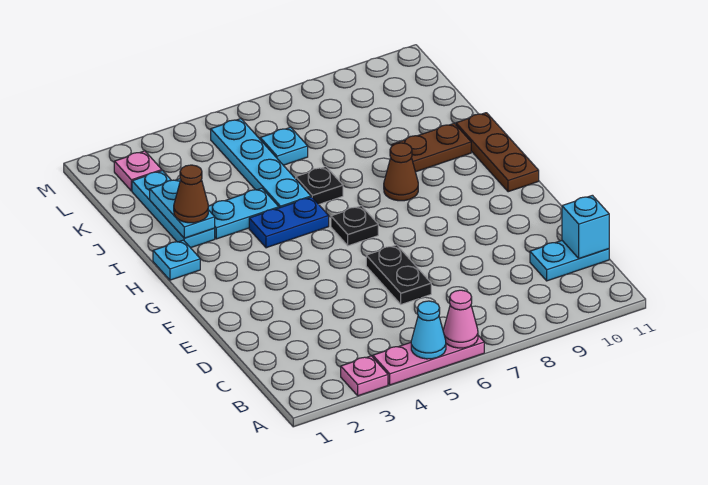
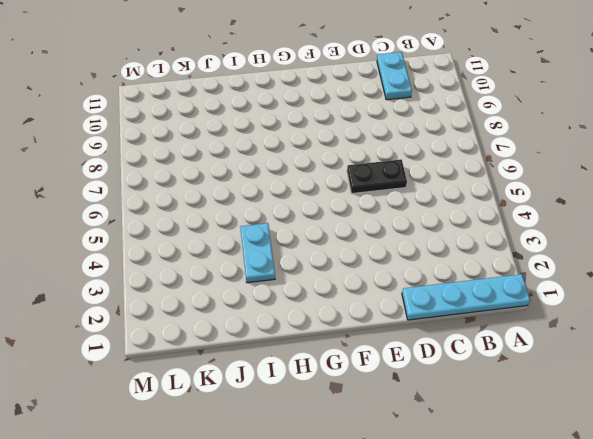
cyan plate A1:D1 level 1 -> cyan plate I5:L5 level 1
none -> pink plate A3 level 1
none -> pink plate A4:A6 level 1
none -> black plate G6 level 1

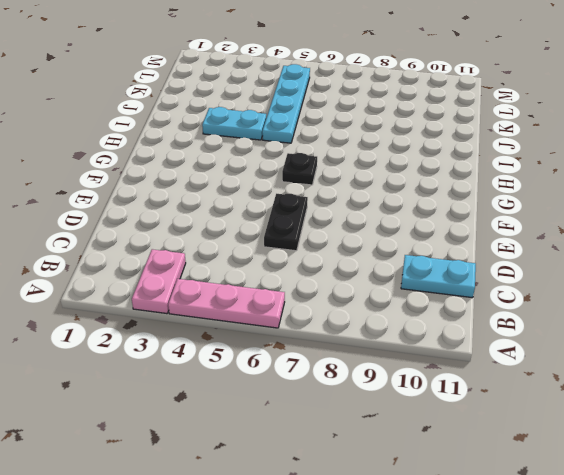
pink plate A3:B3 level 1 -> pink plate A3 level 1
none -> brown plate G11:I11 level 1
none -> cyan plate H1 level 1
none -> blue plate H4:H5 level 1

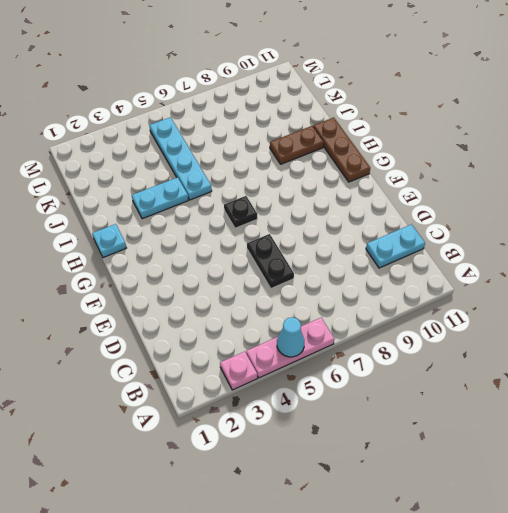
none -> blue plate H4:H5 level 1
none -> brown cone H8 level 1
none -> cyan plate I2:K2 level 1

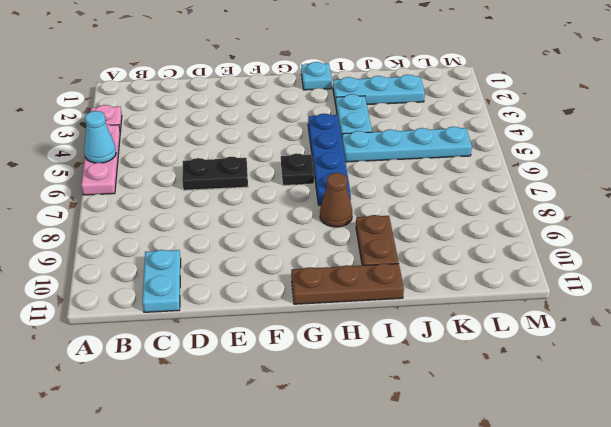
blue plate H4:H7 level 1 -> blue plate H4:H5 level 1
none -> black plate I6 level 1
none -> cyan plate K6 level 1
none -> pink plate L2 level 1

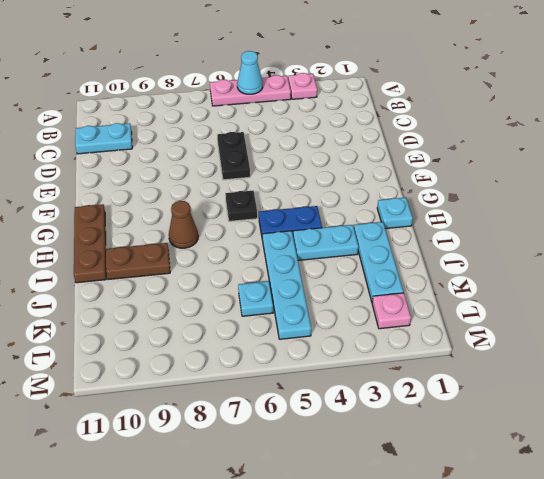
none -> black plate I6 level 1
none -> pink cone A6 level 2
none -> cyan brick C11 level 2

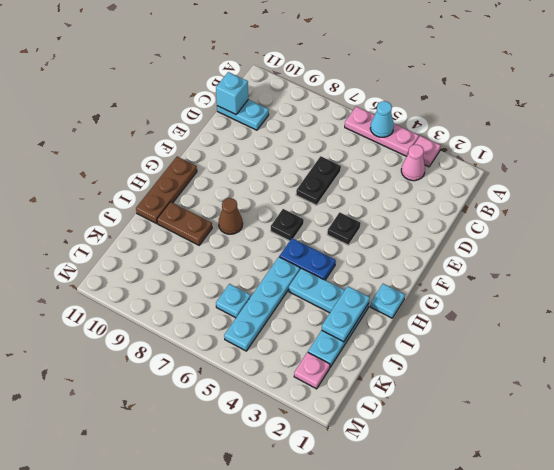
pink cone B3 level 1 -> pink cone A6 level 2
black plate F4 level 1 -> black plate I6 level 1
none -> brown cone I2 level 3

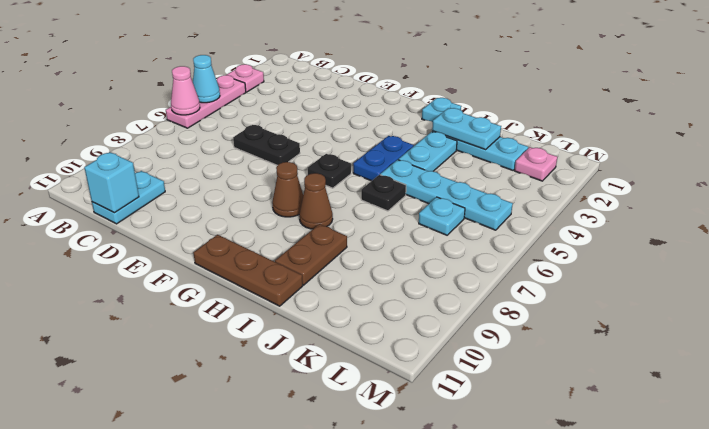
brown cone G8 level 1 -> brown cone I2 level 3

